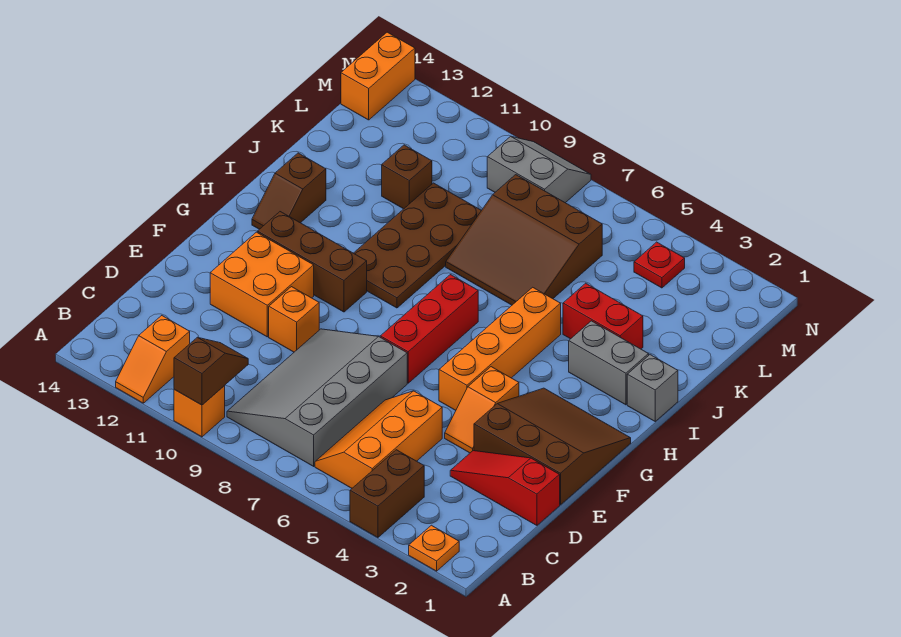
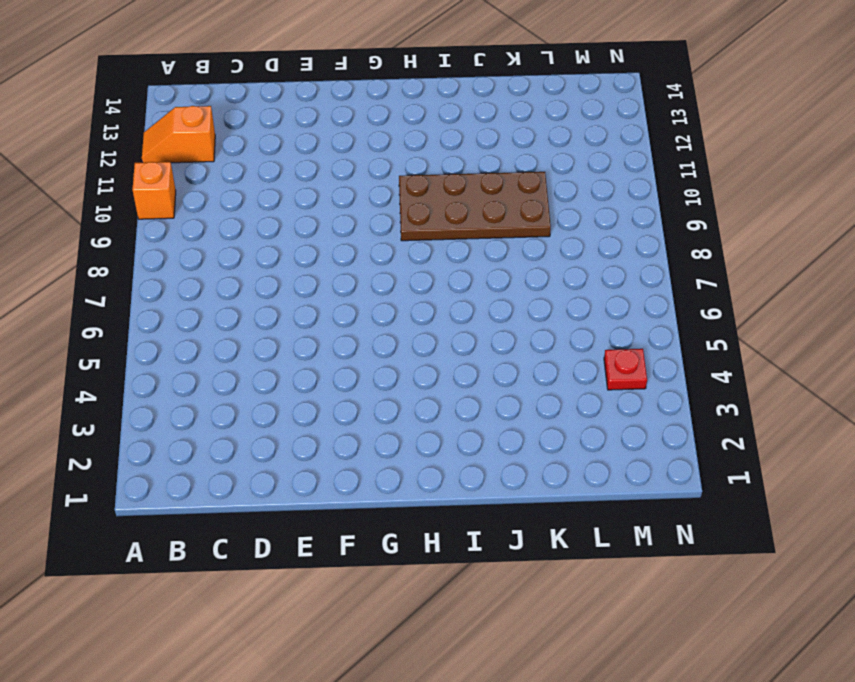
none -> orange plate A2 level 1
none -> brown brick A4:B4 level 1
none -> orange slope B5:D6 level 1 top 5

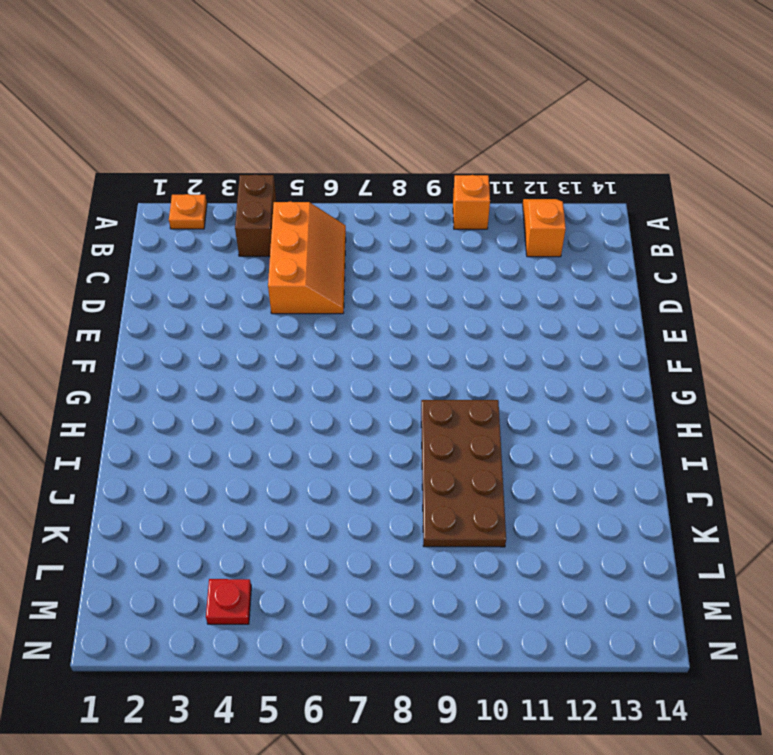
none -> grey slope B7:E9 level 1 top 7
none -> red slope D1:D3 level 1 top 1
none -> brown slope E1:G3 level 1 top E

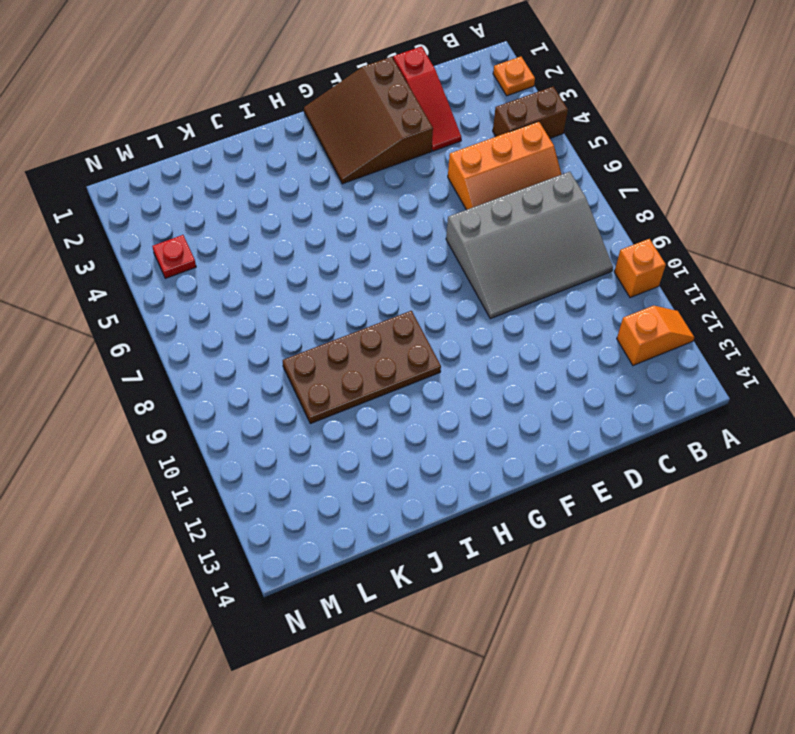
none -> orange slope E4:F4 level 1 top F
none -> orange brick E10 level 1
none -> orange brick E11:F12 level 1

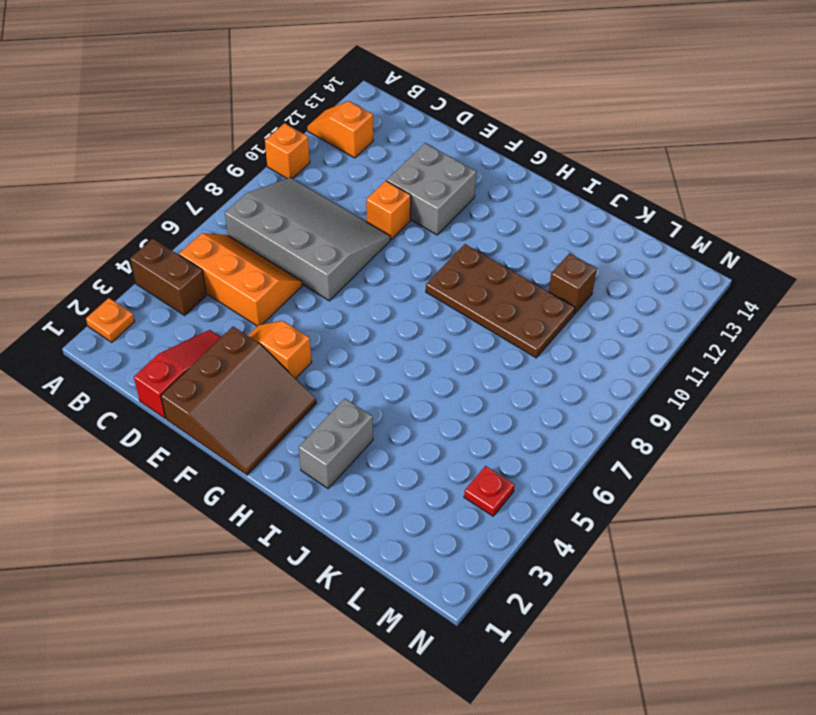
grey brick E11:F12 level 1 -> orange brick E11:F12 level 1
none -> orange brick F5:I5 level 1
none -> red brick F7:H7 level 1
none -> brown brick G10:G12 level 1

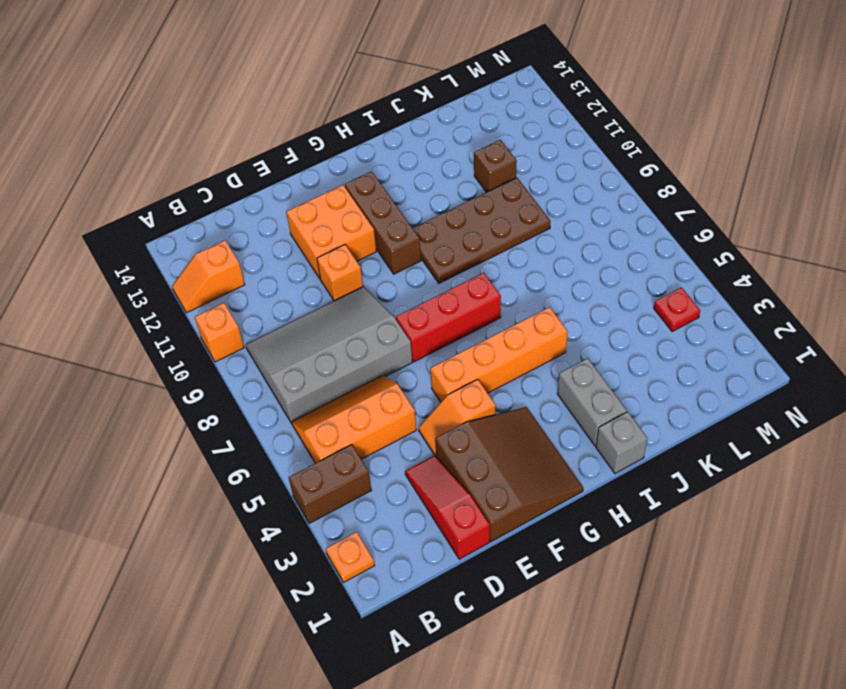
none -> brown slope H13:I13 level 1 top I
none -> red brick J3:J4 level 1
none -> brown slope J6:L8 level 1 top L

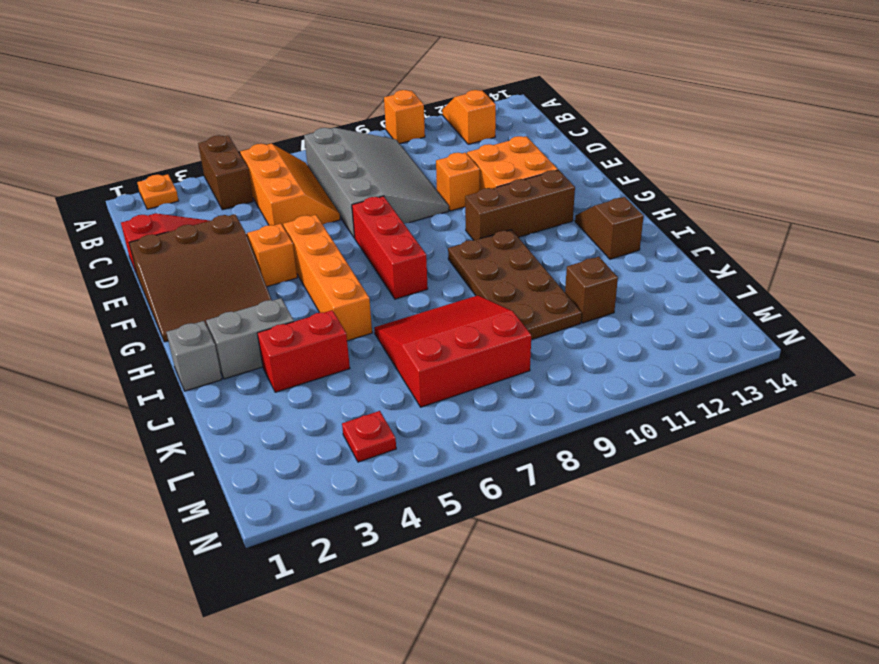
red slope J6:L8 level 1 top L -> brown slope J6:L8 level 1 top L
none -> grey slope M8:N9 level 1 top M
none -> orange brick M14:N14 level 1
none -> brown slope A10:B10 level 2 top A

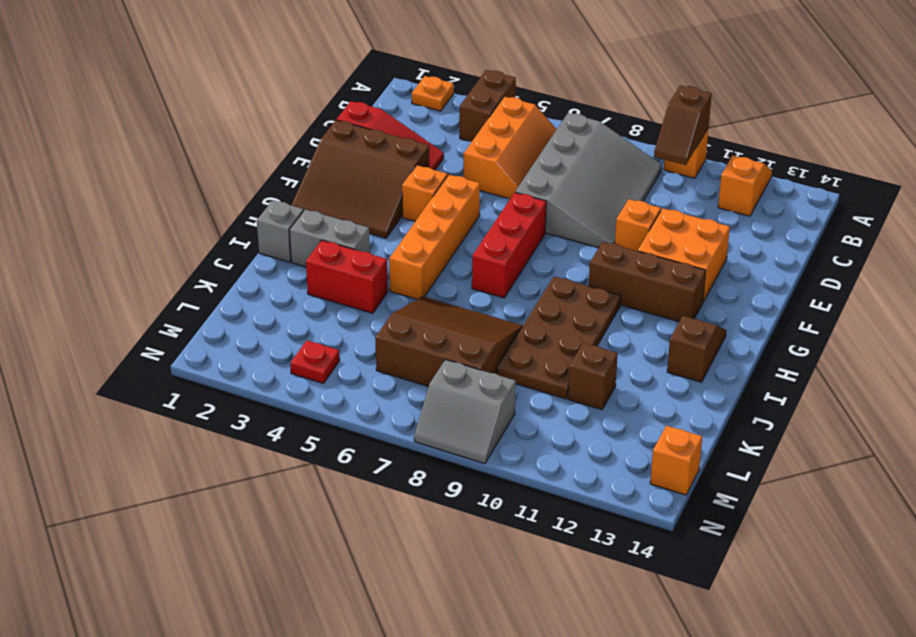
orange brick M14 level 1 -> orange brick M14:N14 level 1

